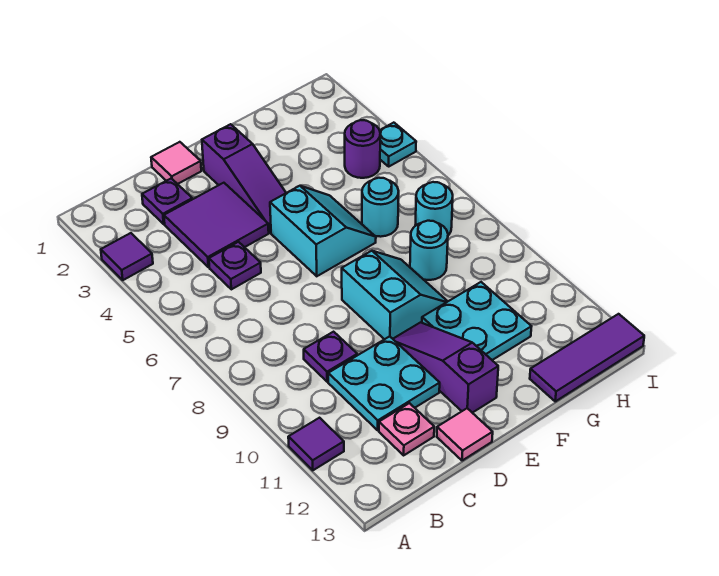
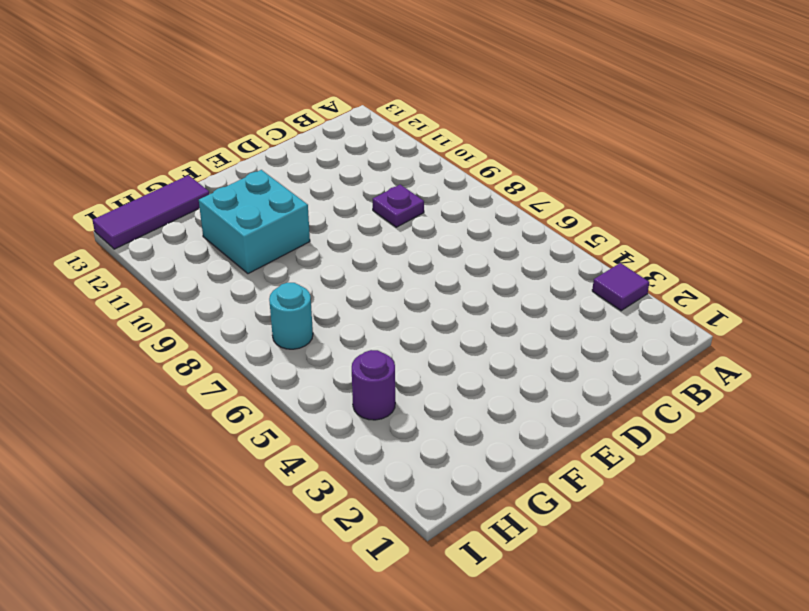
cyan brick F10:G11 level 1 -> cyan plate F10:G11 level 1
none -> purple tile A11 level 1
none -> purple plate C2 level 1
none -> purple tile C3:D4 level 1

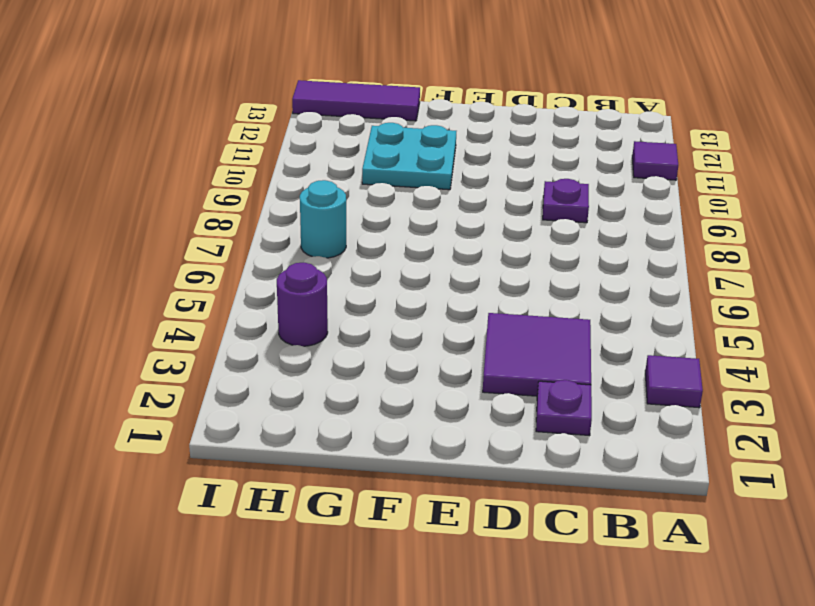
none -> purple plate C5 level 1
none -> cyan plate C10:D11 level 1
none -> pink plate C12 level 1

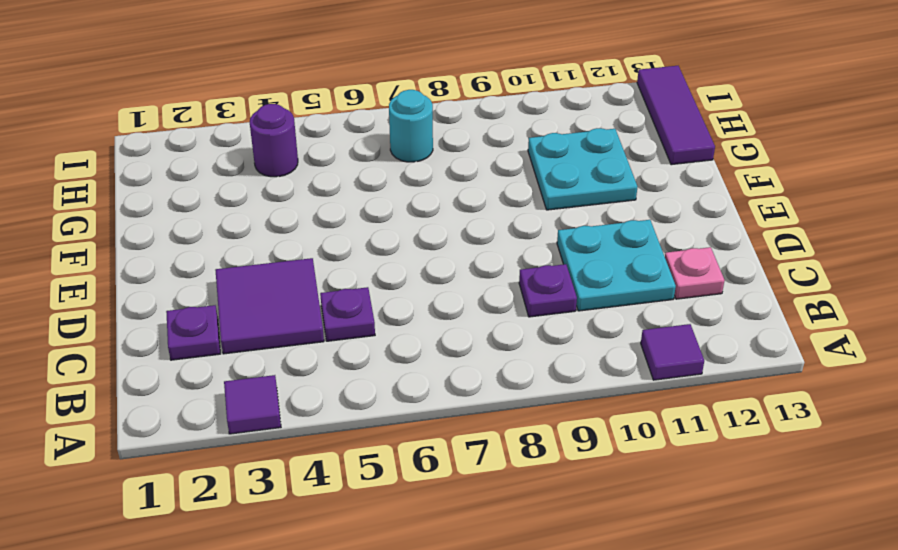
none -> pink tile D1 level 1
none -> pink tile D13 level 1
none -> purple slope E2:E4 level 1 top 2

